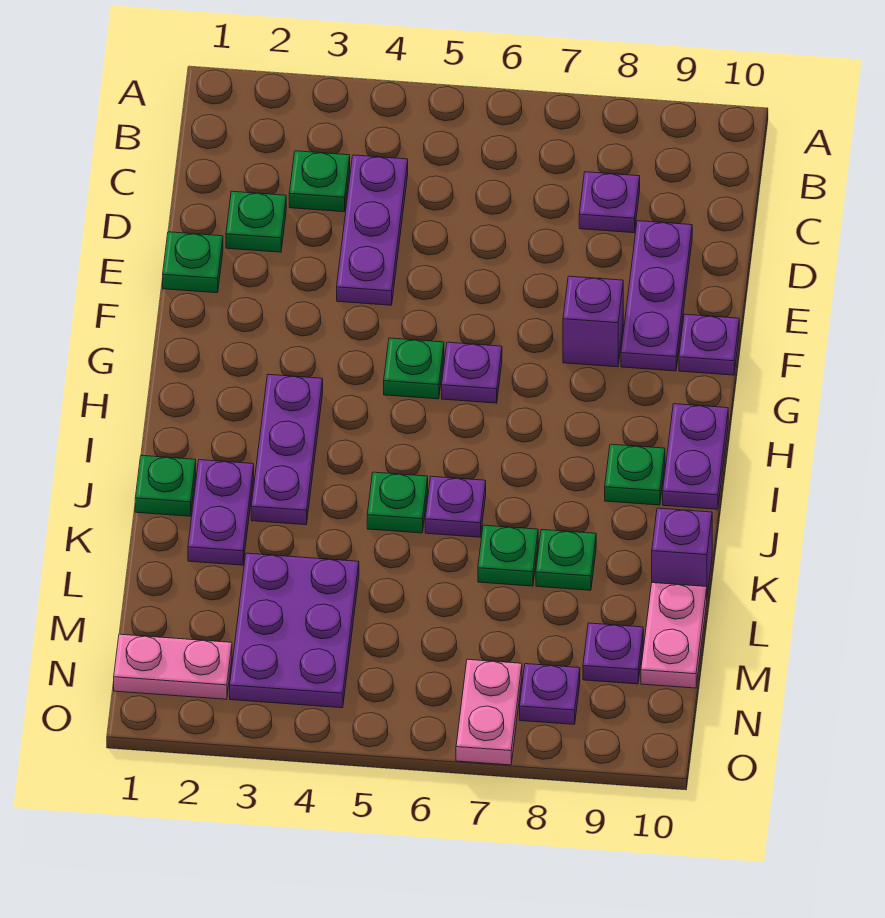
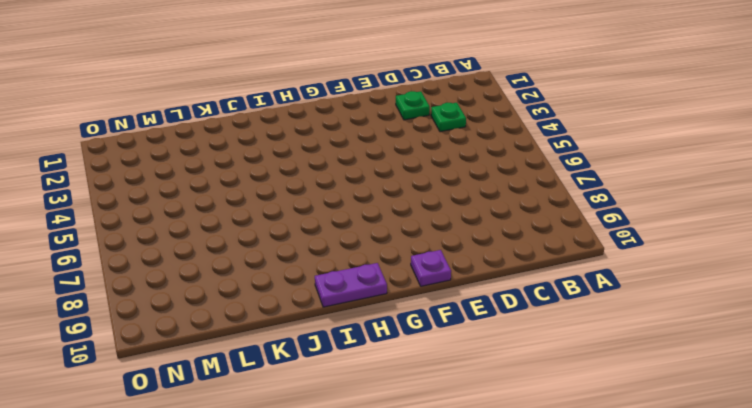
none -> purple plate C4:E4 level 1
none -> purple plate C8 level 1
none -> purple plate D9:F9 level 1

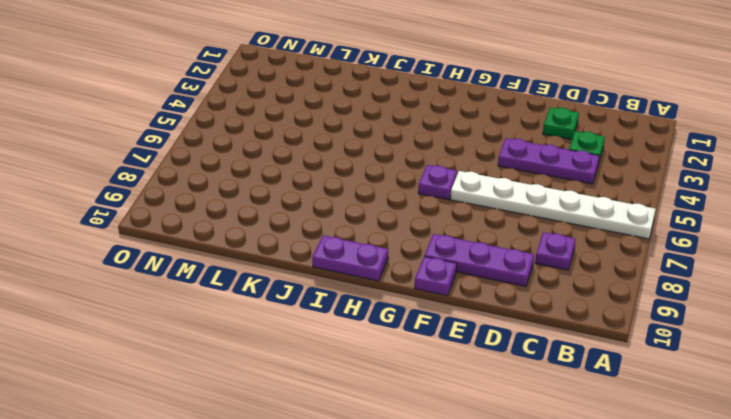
white plate A6:F6 level 1 -> none
none -> green plate E1 level 1
none -> purple brick F8 level 1
none -> green plate G5 level 1

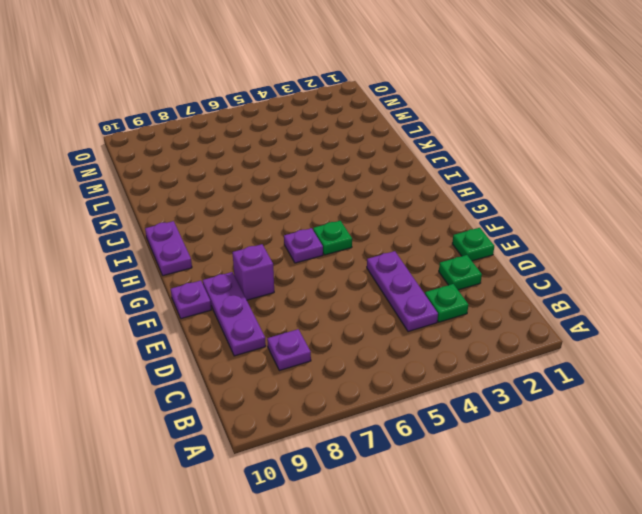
none -> purple plate H3:J3 level 1
none -> green plate I9 level 1
none -> green plate J1 level 1

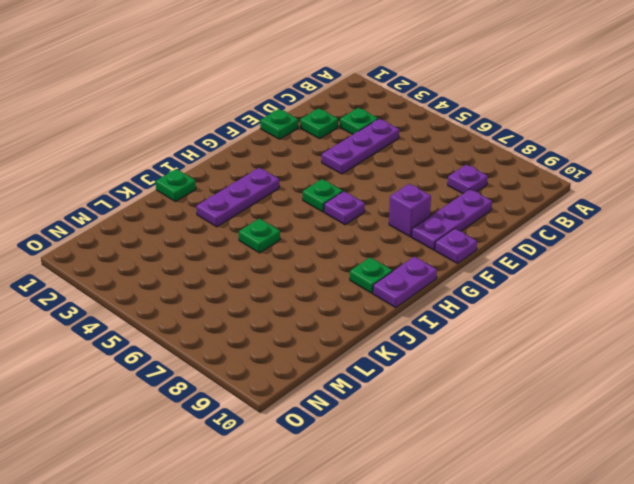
none -> purple plate J2:K2 level 1
none -> purple plate J6 level 1
none -> green plate K7 level 1

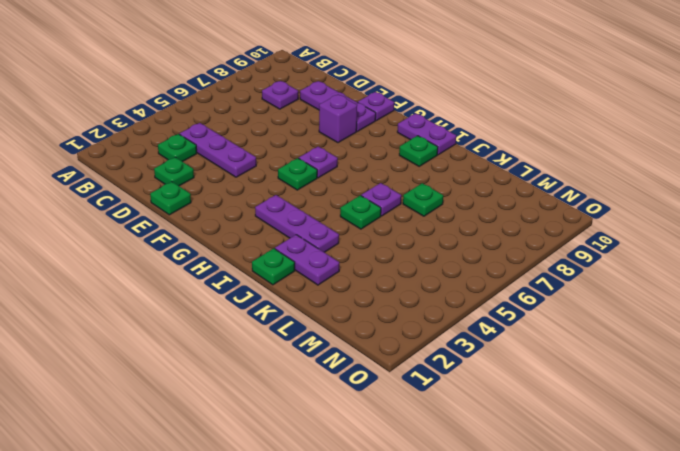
none -> green plate K8 level 1
none -> purple brick K10 level 1
none -> purple plate L3:N4 level 1

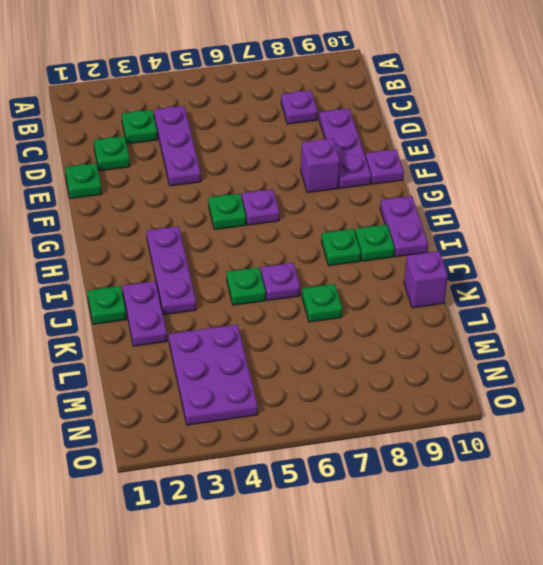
green plate I8 level 1 -> green plate K8 level 1
none -> pink plate L10:M10 level 1
none -> purple plate M9 level 1
none -> pink plate N1:N2 level 1

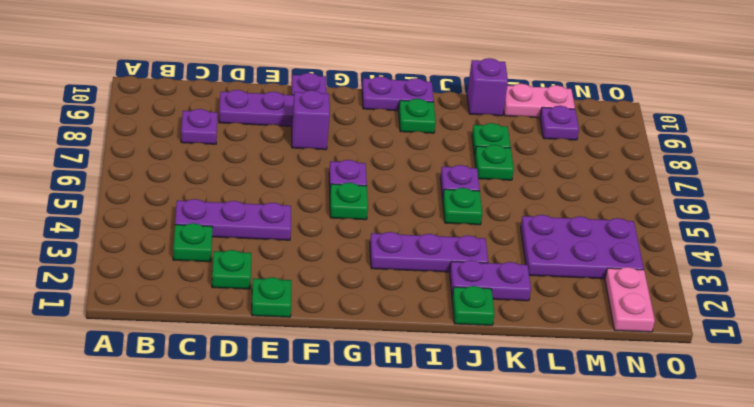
none -> pink plate N7:O7 level 1
none -> purple plate N8 level 1

